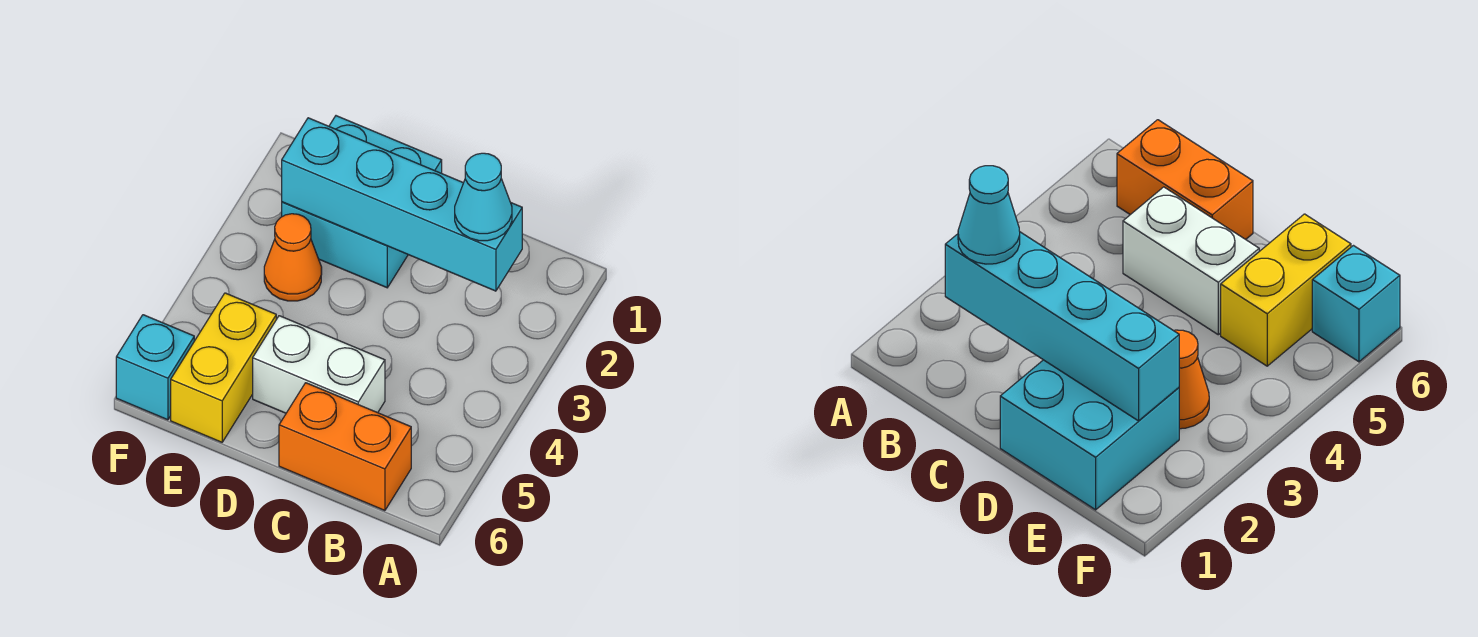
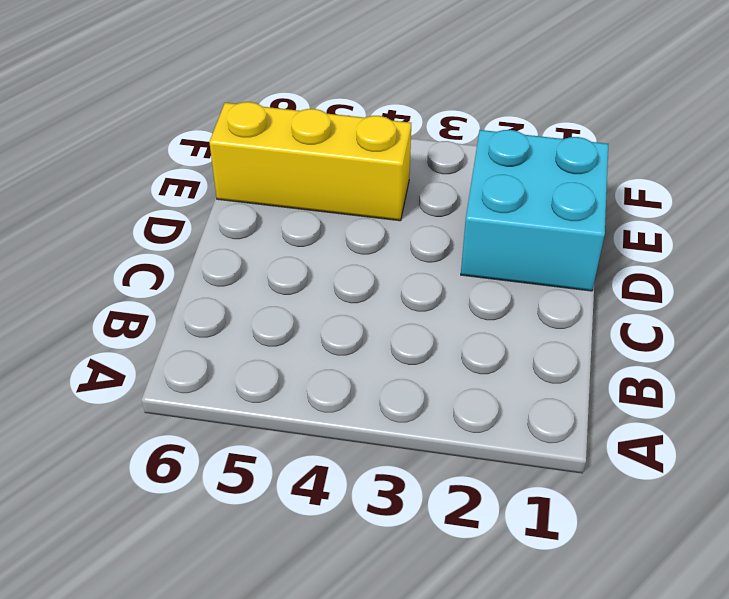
yellow brick E4:E6 level 1 -> yellow brick E5:E6 level 1
none -> orange brick B6:C6 level 1
none -> white brick C5:D5 level 1

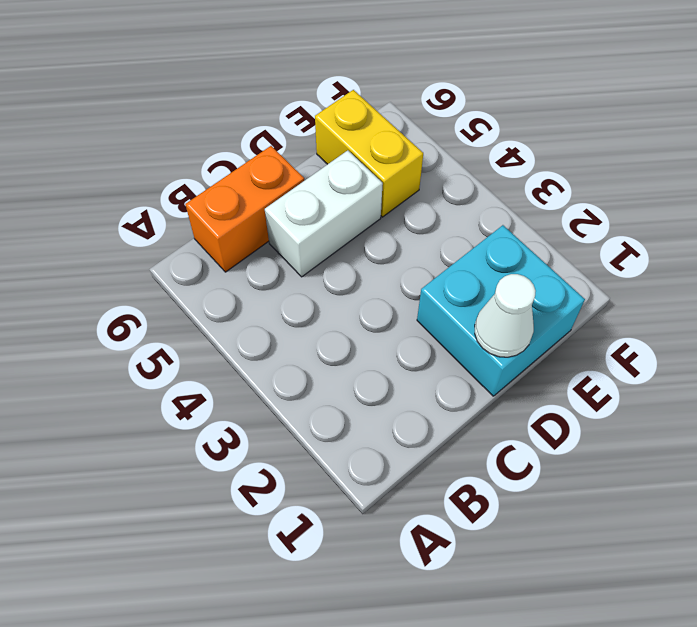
white cone D1 level 2 -> none
none -> orange cone E3 level 1
none -> cyan brick F6 level 1

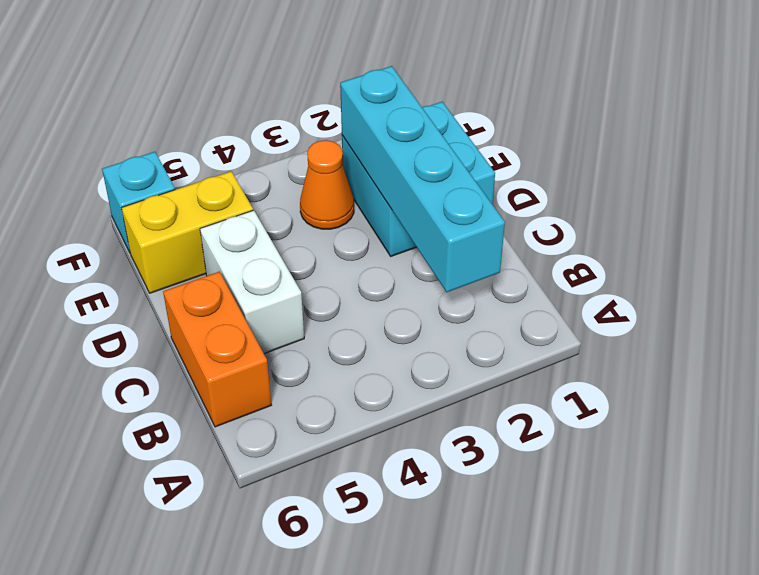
none -> cyan cone B2 level 3

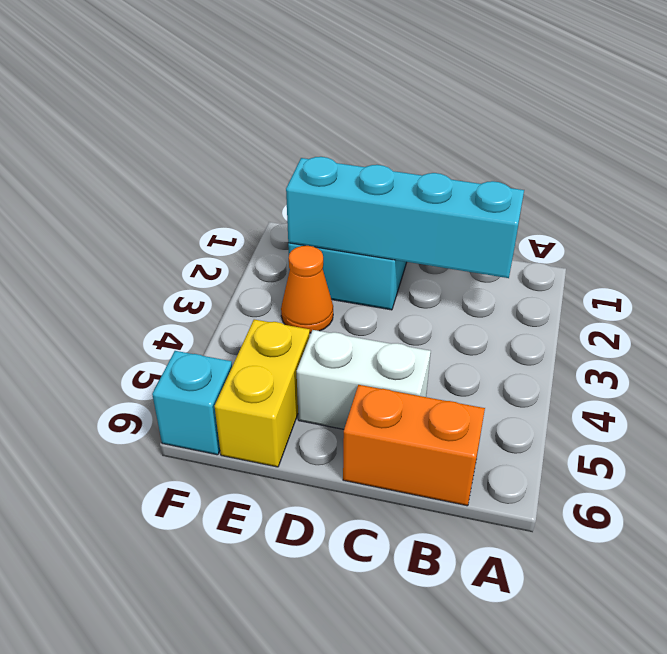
none -> cyan cone B2 level 3

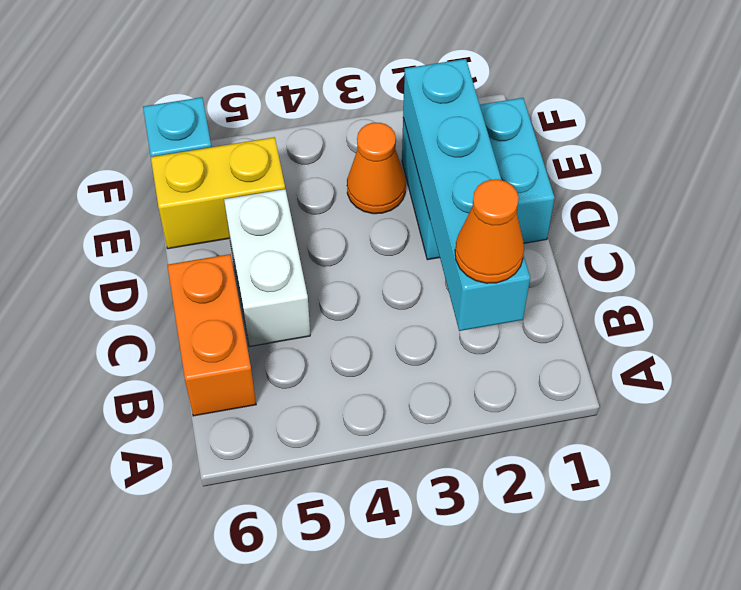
orange cone B2 level 3 -> cyan cone B2 level 3

